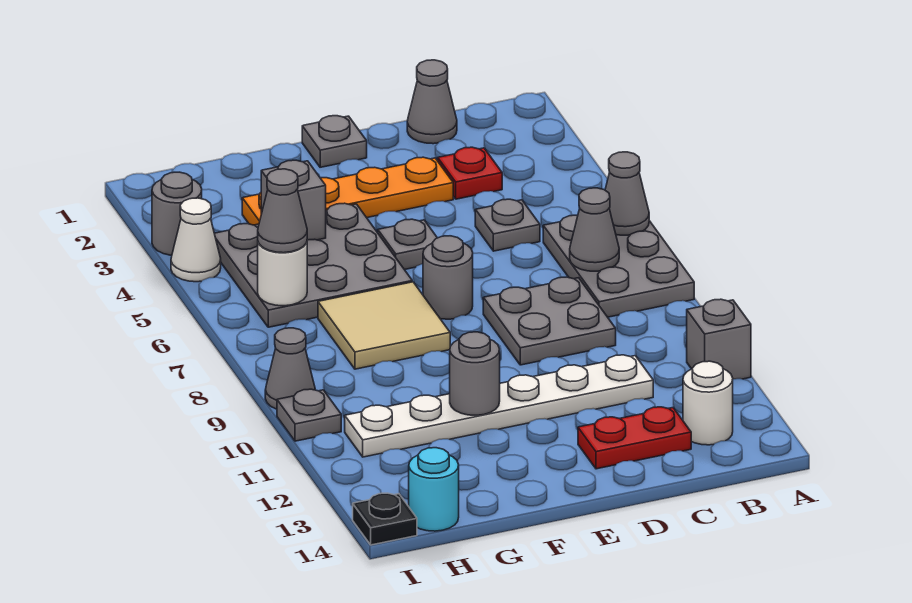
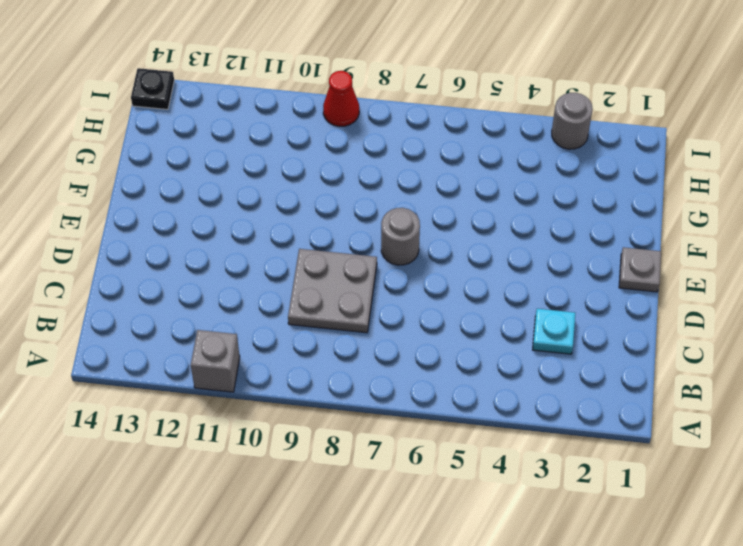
cyan plate C3 level 1 -> red plate C3 level 1
red cone I9 level 1 -> grey cone I9 level 1
none -> grey plate A6:B8 level 1
none -> white round brick B13 level 1
none -> grey cone C1 level 1

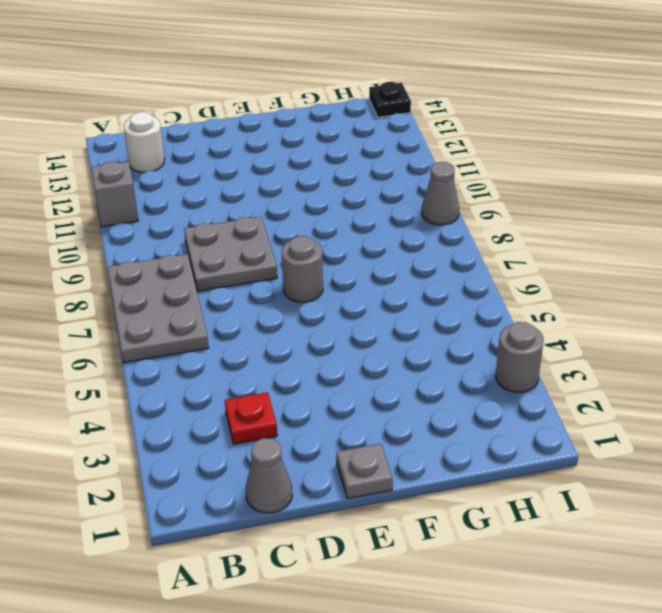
none -> grey plate C5 level 1
none -> white plate C11:H11 level 1
none -> red plate C13:D13 level 1

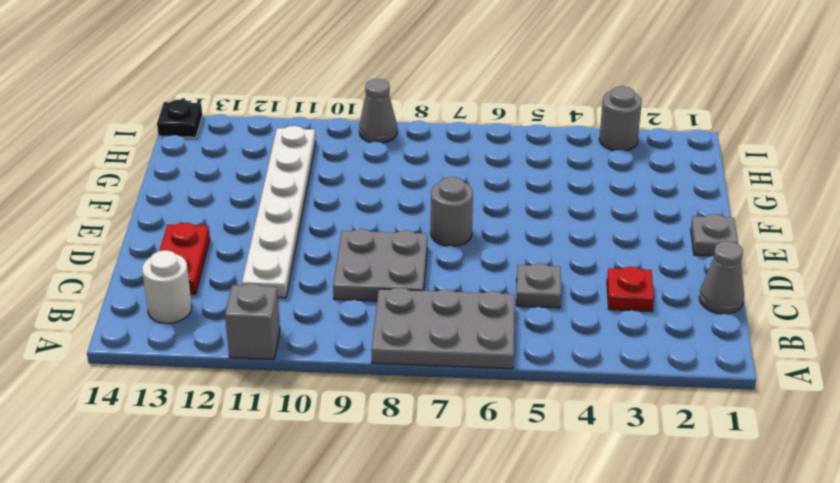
none -> orange plate D3:G3 level 1
none -> grey plate E5 level 1
none -> grey plate F4:H6 level 1

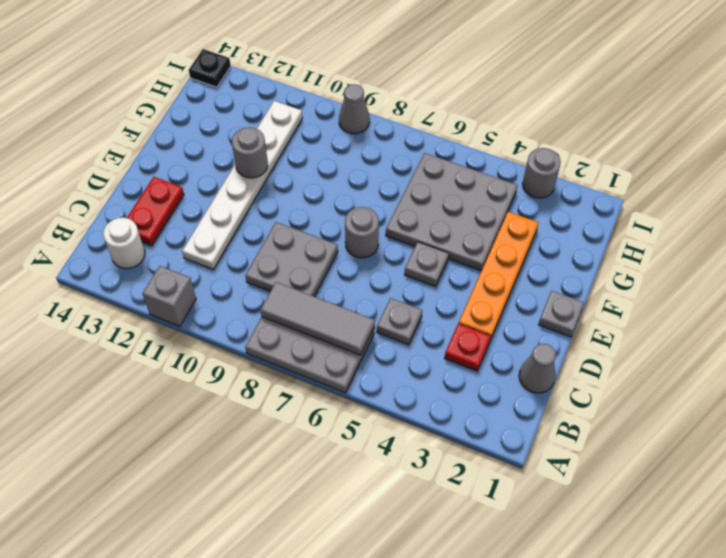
grey tile B6:B8 level 2 -> grey cone B7 level 2
none -> tan tile F7:G8 level 1
none -> cyan round brick H14 level 1
none -> white cone I4 level 1

